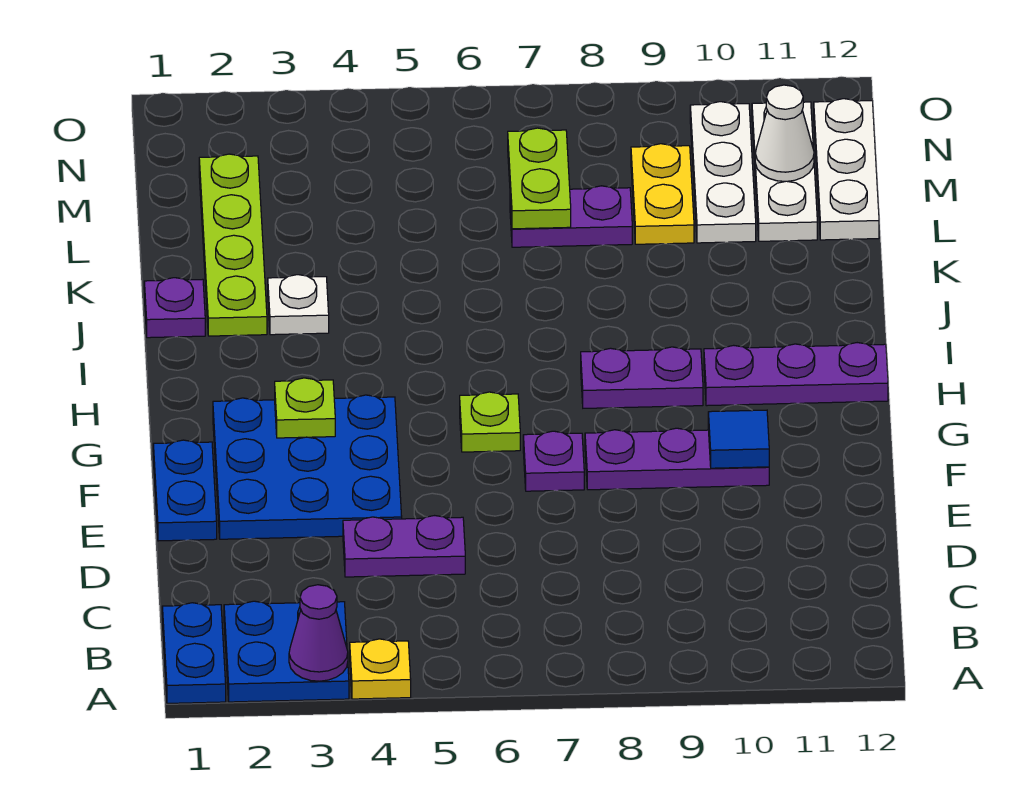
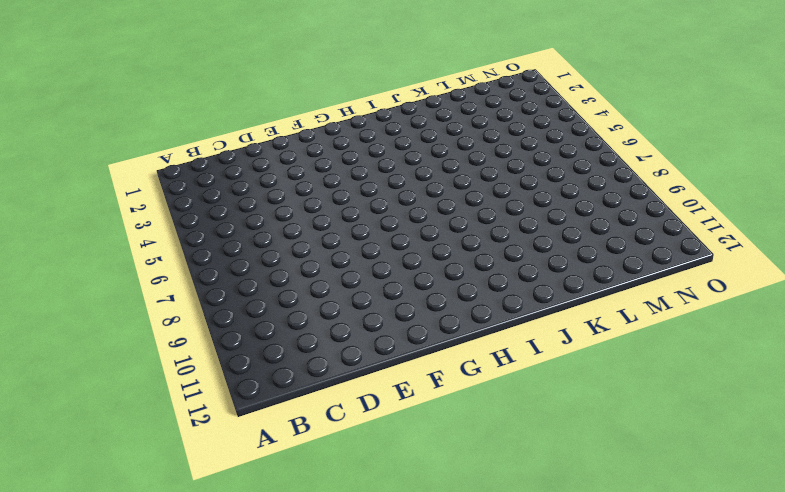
none -> blue plate A1:B1 level 1
none -> blue plate A2:B3 level 1
none -> yellow plate A4 level 1

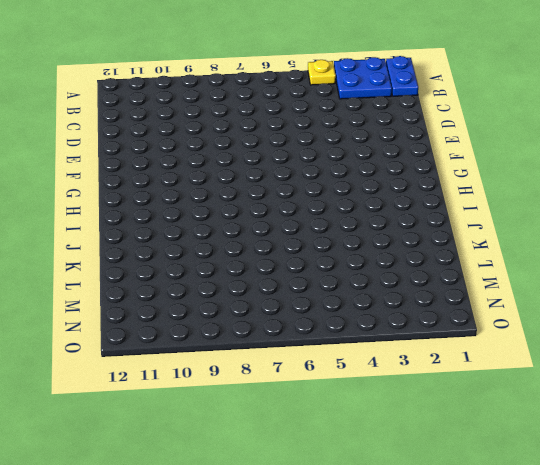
none -> purple plate D4:D5 level 1
none -> blue plate E1:F1 level 1
none -> blue plate E2:G4 level 1

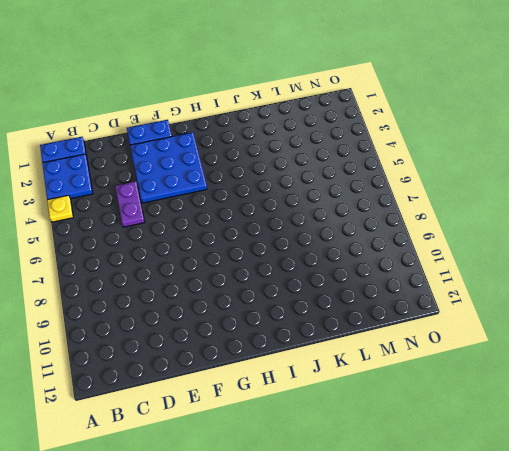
none -> purple plate F7 level 1
none -> purple plate F8:F10 level 1
none -> lime plate G6 level 1

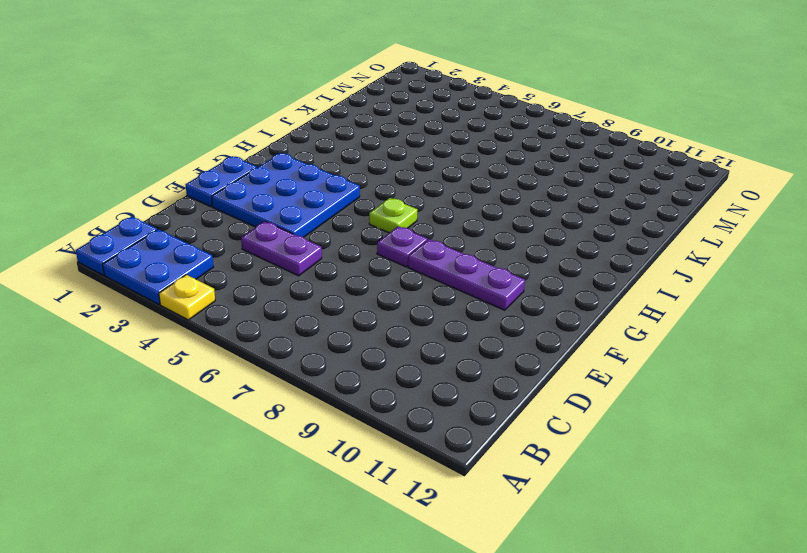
none -> purple plate H8:H9 level 1
none -> purple plate H10:H12 level 1
none -> purple plate J1 level 1

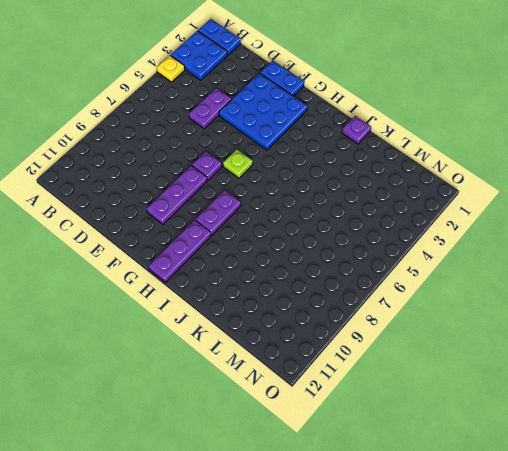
none -> lime plate J2:M2 level 1
none -> white plate J3 level 1
none -> purple plate L7:L8 level 1

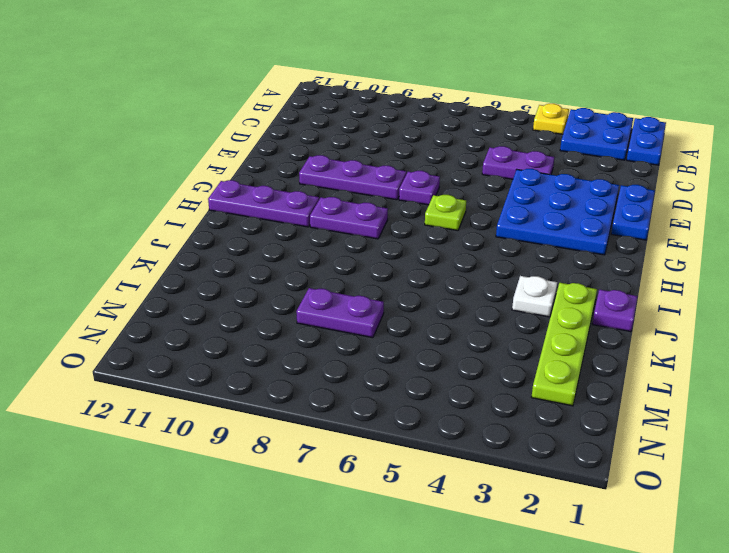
none -> yellow plate L9:M9 level 1
none -> white plate L10:N10 level 1
none -> white plate L11:N11 level 1

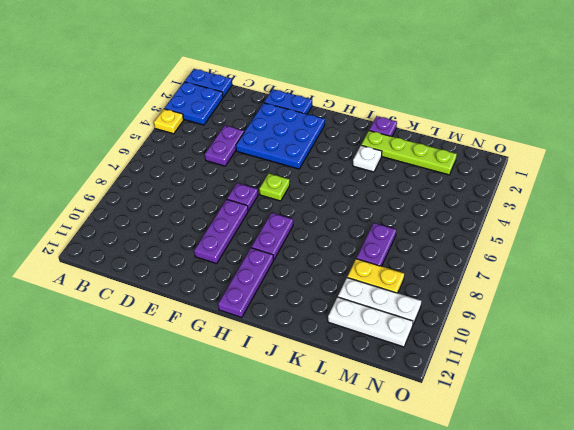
none -> white plate L12:N12 level 1
none -> purple cone A3 level 2
none -> blue tile F10 level 2

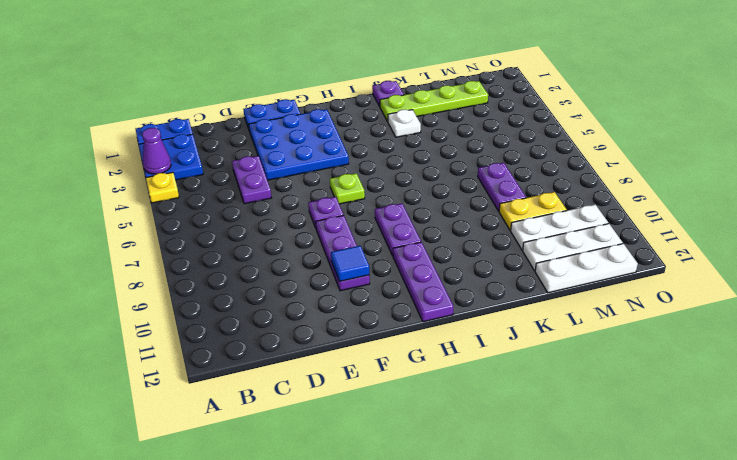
none -> lime plate G3 level 2
none -> lime plate L7:M7 level 2
none -> white cone M11 level 2

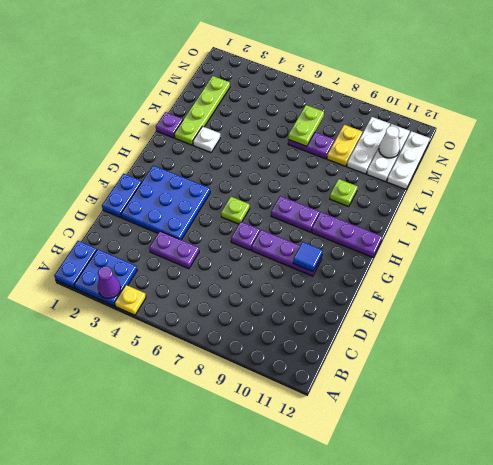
lime plate J10 level 1 -> lime plate G3 level 2

